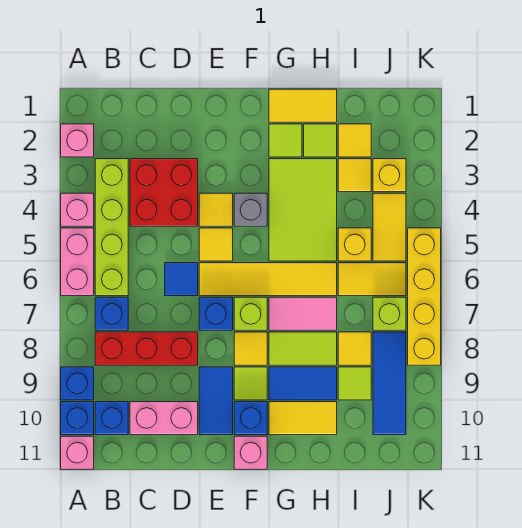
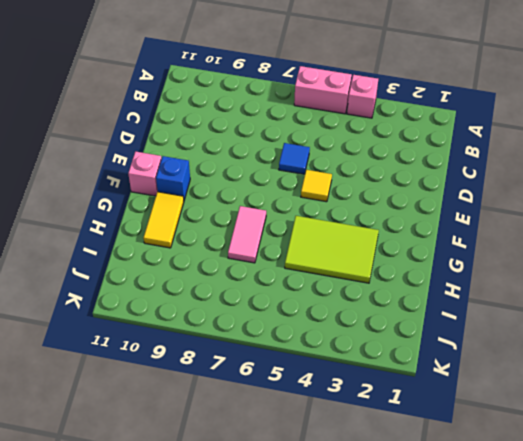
none -> pink brick A2 level 1
none -> blue brick A9 level 1
none -> blue brick A10 level 1
none -> pink brick A11 level 1

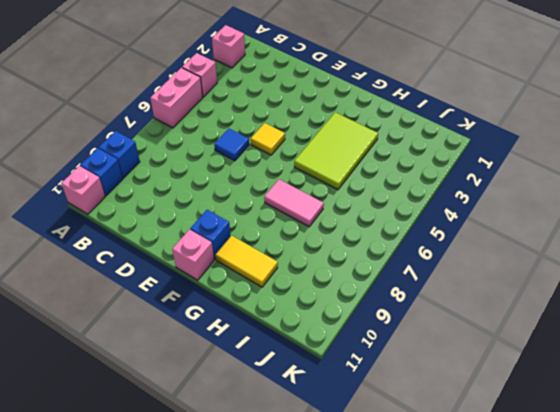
none -> lime brick B3:B6 level 1
none -> blue brick B7 level 1
none -> red brick B8:D8 level 1
none -> blue brick B10 level 1

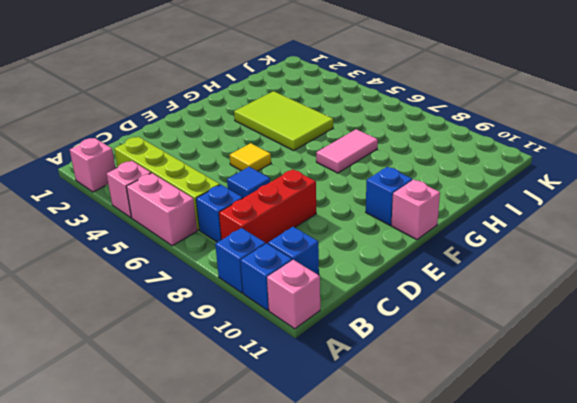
none -> red brick C3:D4 level 1
none -> pink brick C10:D10 level 1
none -> yellow tile E4 level 1
none -> yellow tile E6:H6 level 1

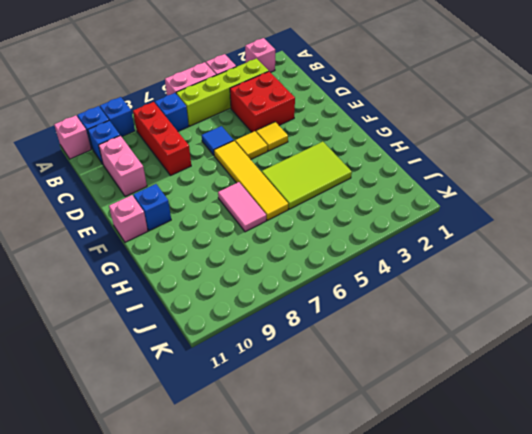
none -> blue brick E7 level 1
none -> blue tile E9:E10 level 1
none -> grey brick F4 level 1
none -> lime brick F7 level 1

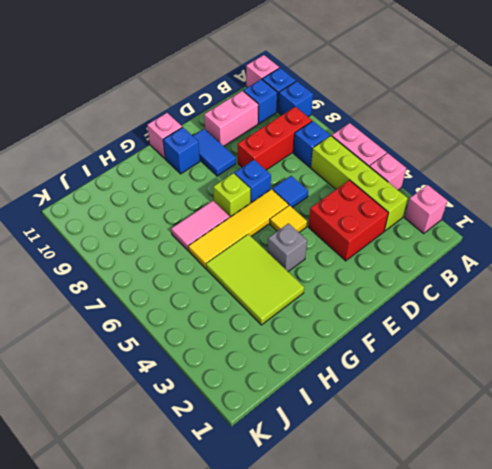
none -> yellow tile E4 level 1
none -> yellow tile F8 level 1
none -> lime tile F9 level 1
none -> yellow tile G1:H1 level 1

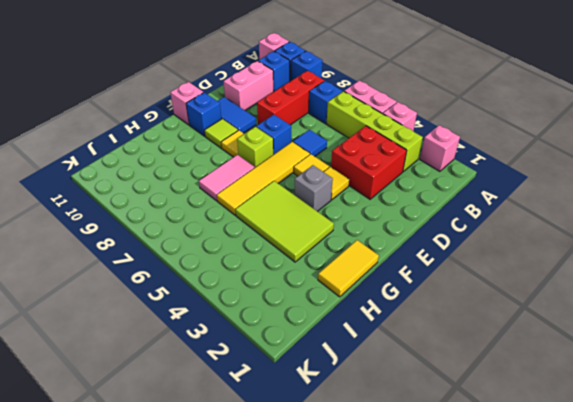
none -> lime tile G2 level 1
none -> lime tile G8:H8 level 1
none -> blue tile G9:H9 level 1
none -> yellow tile G10:H10 level 1

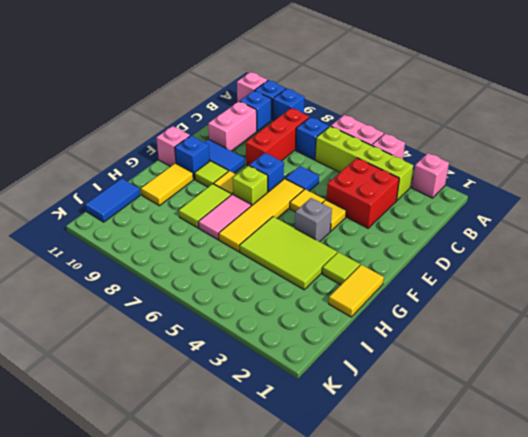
blue tile I11:J11 level 1 -> blue tile G9:H9 level 1
none -> lime tile H2 level 1
none -> yellow tile I2 level 1
none -> yellow tile I3 level 1
none -> yellow brick I5 level 1

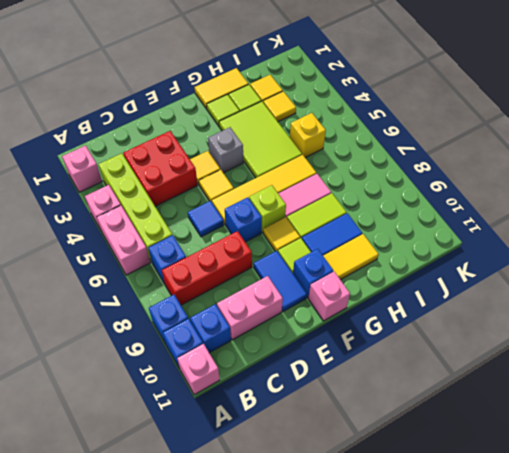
none -> yellow tile I6:J6 level 1
none -> yellow tile I8 level 1
none -> lime tile I9 level 1
none -> yellow brick J3 level 1

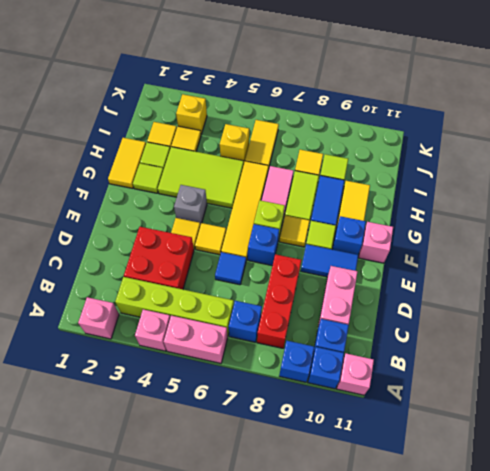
none -> yellow tile J4:J5 level 1
none -> lime brick J7 level 1
none -> blue tile J8:J10 level 1
none -> yellow brick K5:K8 level 1

